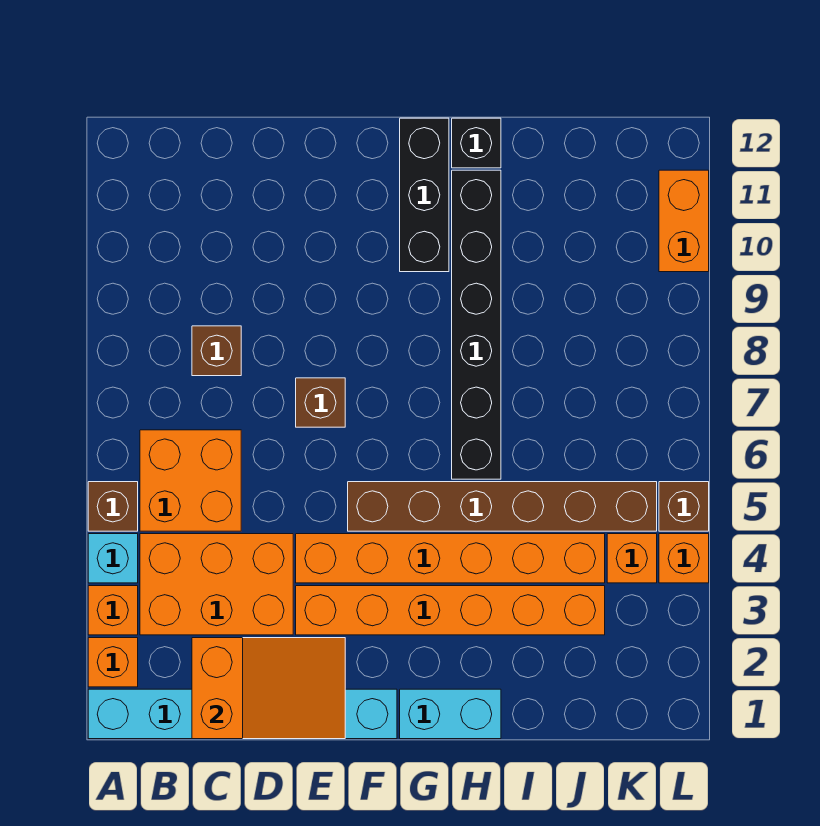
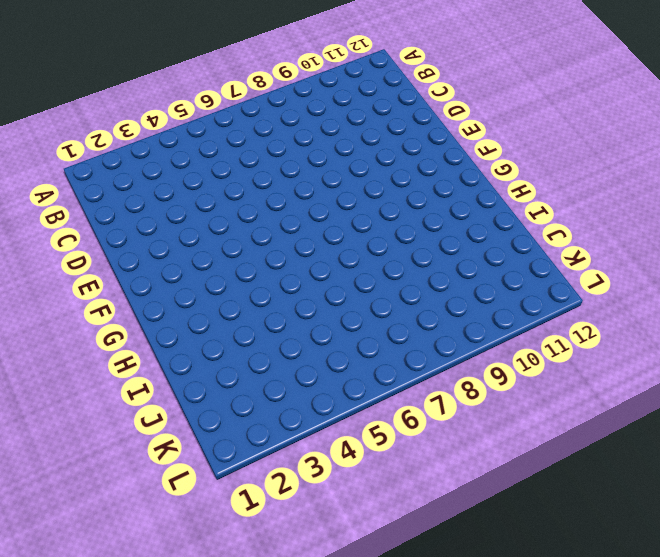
none -> cyan brick A1:F1 level 1
none -> orange brick A2 level 1
none -> orange brick A3 level 1

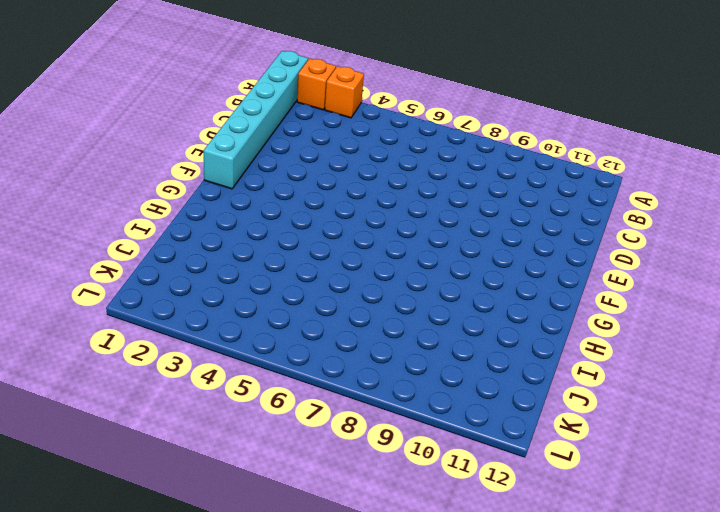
none -> cyan brick A4 level 1
none -> brown brick A5 level 1
none -> orange brick B3:D4 level 1

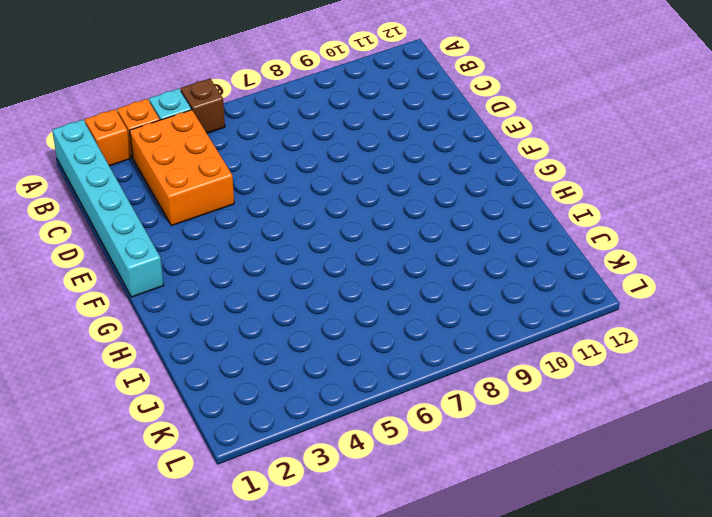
none -> orange brick B5:C6 level 1
none -> brown brick C8 level 1
none -> orange brick E3:J3 level 1

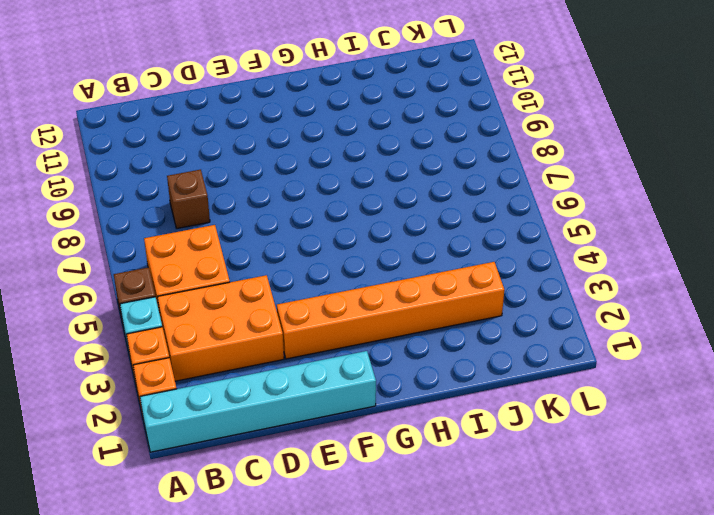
none -> orange brick E4:J4 level 1
none -> brown brick E7 level 1
none -> brown brick F5:K5 level 1

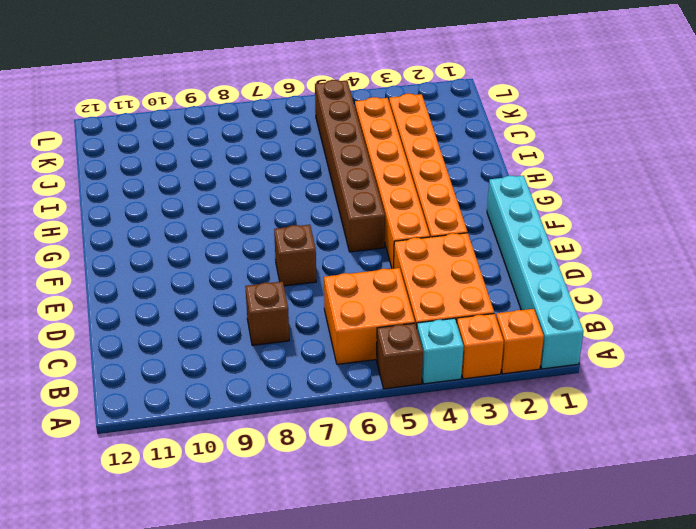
none -> cyan brick G1:H1 level 1
none -> black brick G10:G12 level 1
none -> black brick H6:H11 level 1

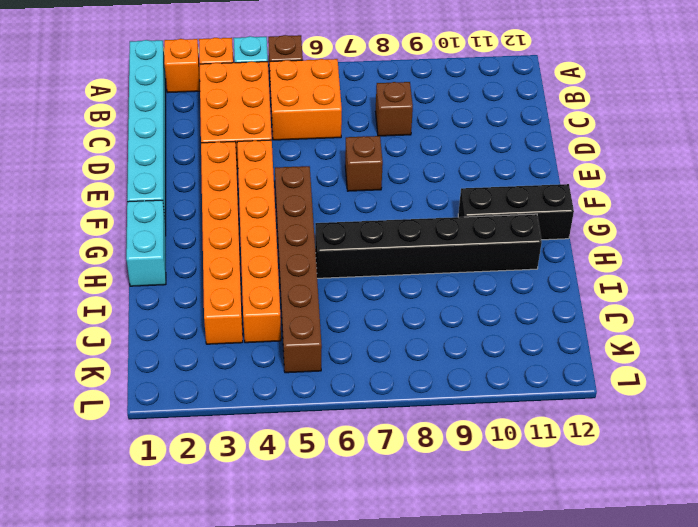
none -> black brick H12 level 1
none -> orange brick K4 level 1
none -> orange brick L4 level 1

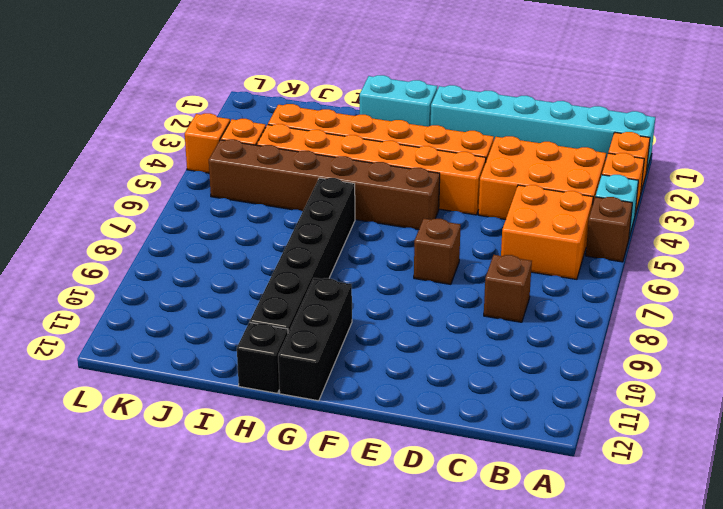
none -> brown brick L5 level 1
none -> orange brick L10:L11 level 1
none -> orange slope C1:E2 level 2 top C

